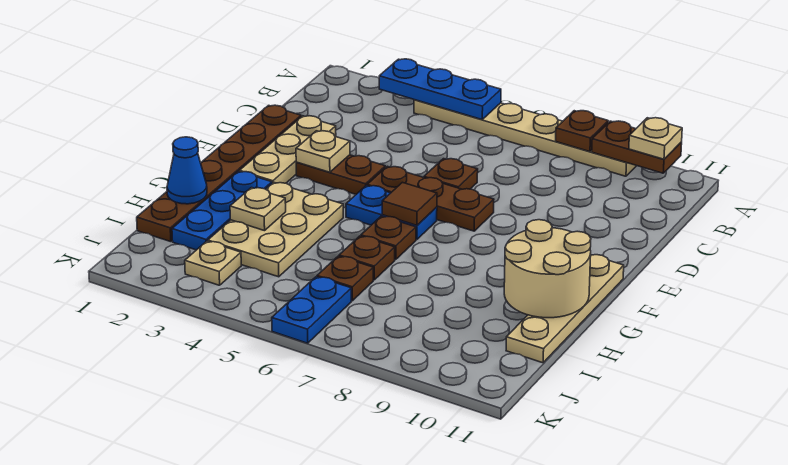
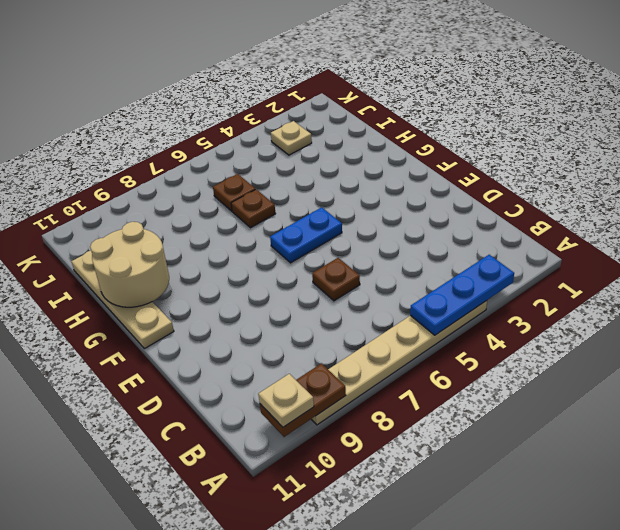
none -> brown plate D1:I1 level 1
none -> tan plate D2:F2 level 1
none -> brown plate E3:E4 level 1

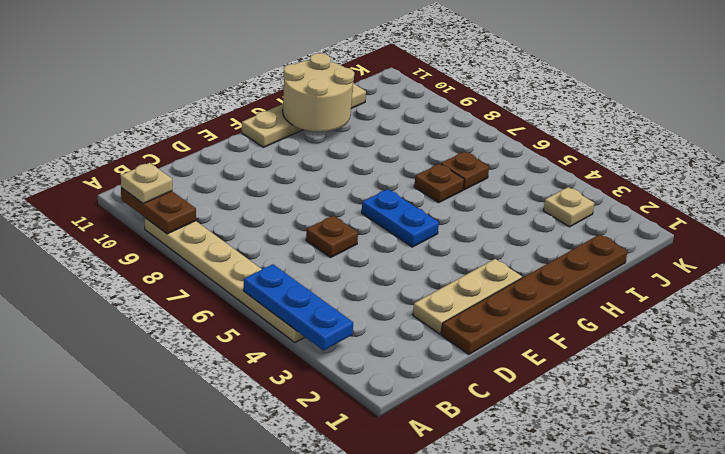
none -> brown plate E3:E4 level 1
none -> brown plate E5:E7 level 1
none -> blue plate G2:I2 level 1

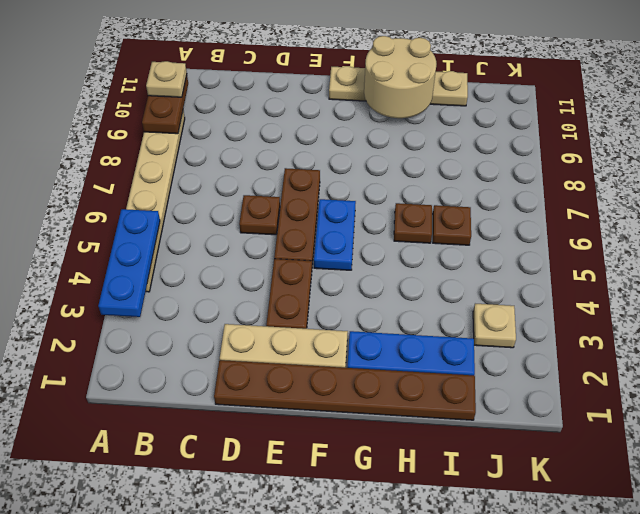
none -> tan plate G3:I4 level 1
none -> brown plate G6 level 1
none -> blue plate J6:K6 level 1

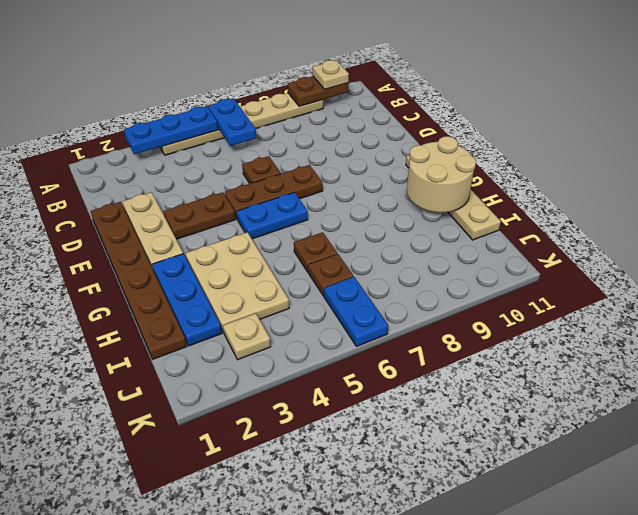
blue plate A6:B6 level 2 -> none
none -> brown plate G6 level 1
none -> brown plate A8 level 2
none -> tan plate E3 level 2

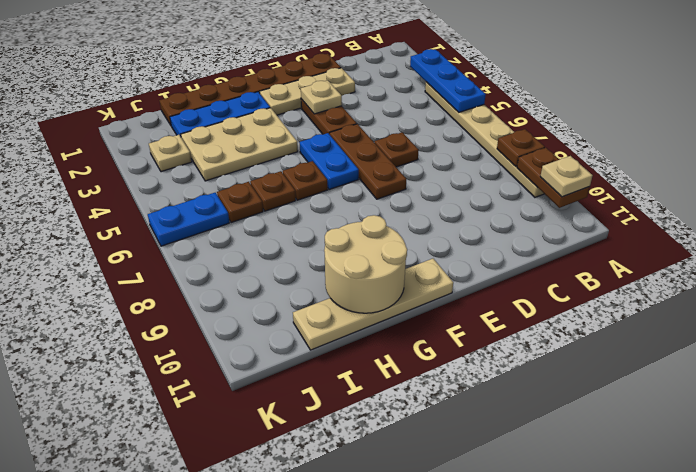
none -> brown tile F6 level 2
none -> blue cone H1 level 2
none -> tan plate H3 level 2

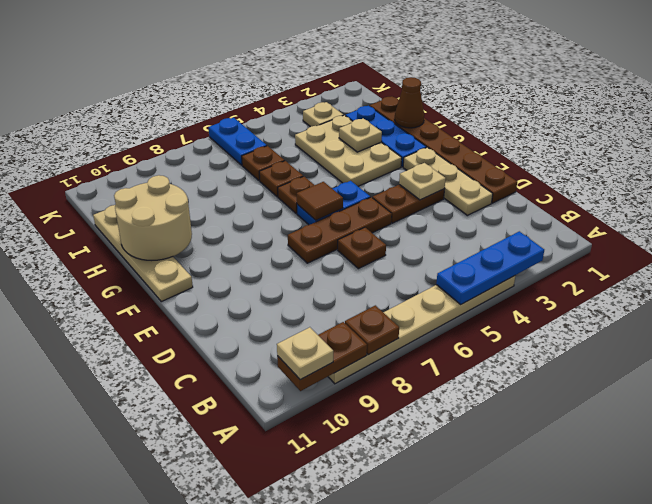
brown cone H1 level 2 -> blue cone H1 level 2

